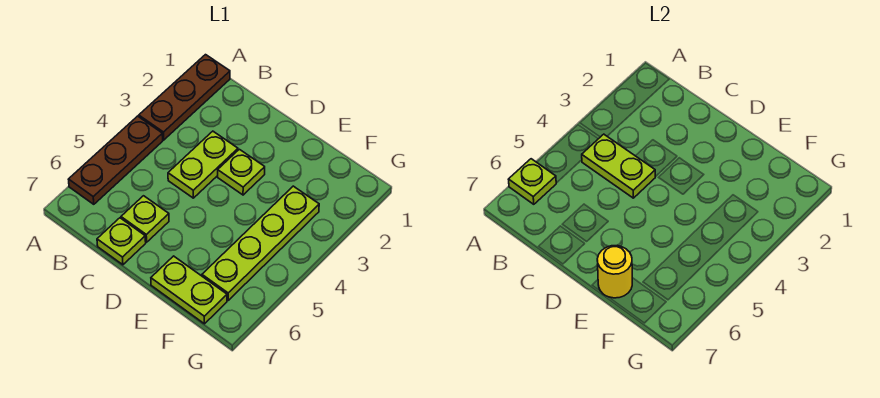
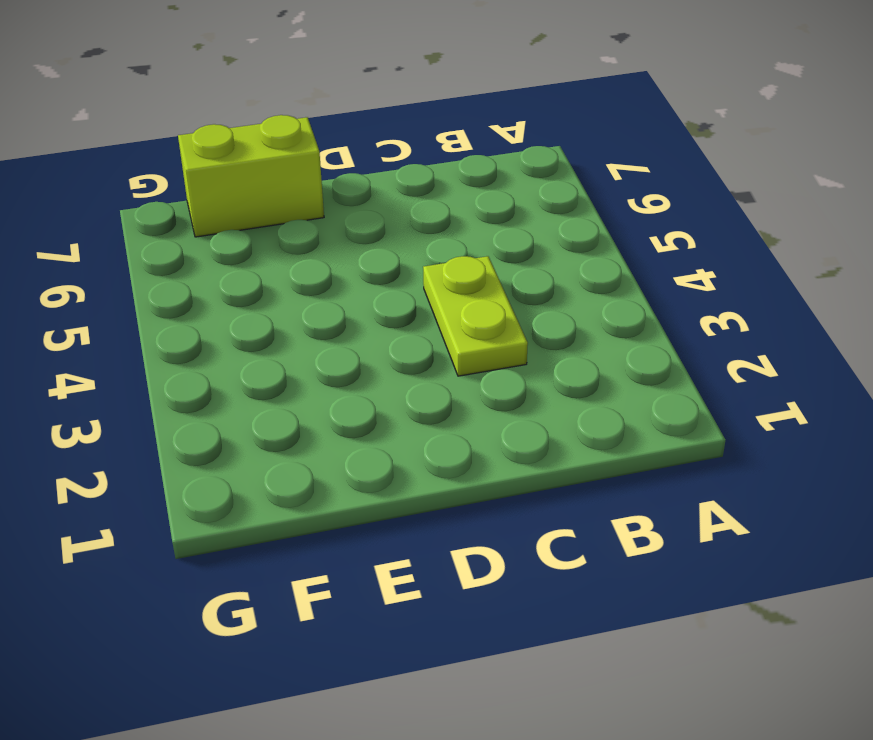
lime brick E7:F7 level 1 -> lime plate E7:F7 level 1
none -> brown plate A1:A3 level 1
none -> brown plate A4:A6 level 1

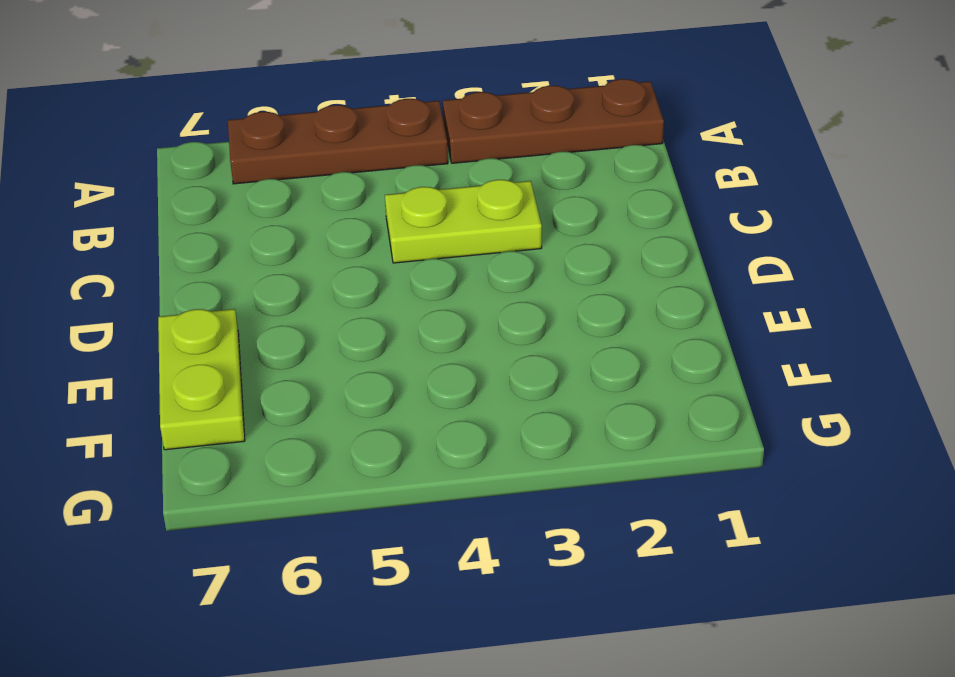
none -> lime plate C6 level 1
none -> lime plate C7 level 1

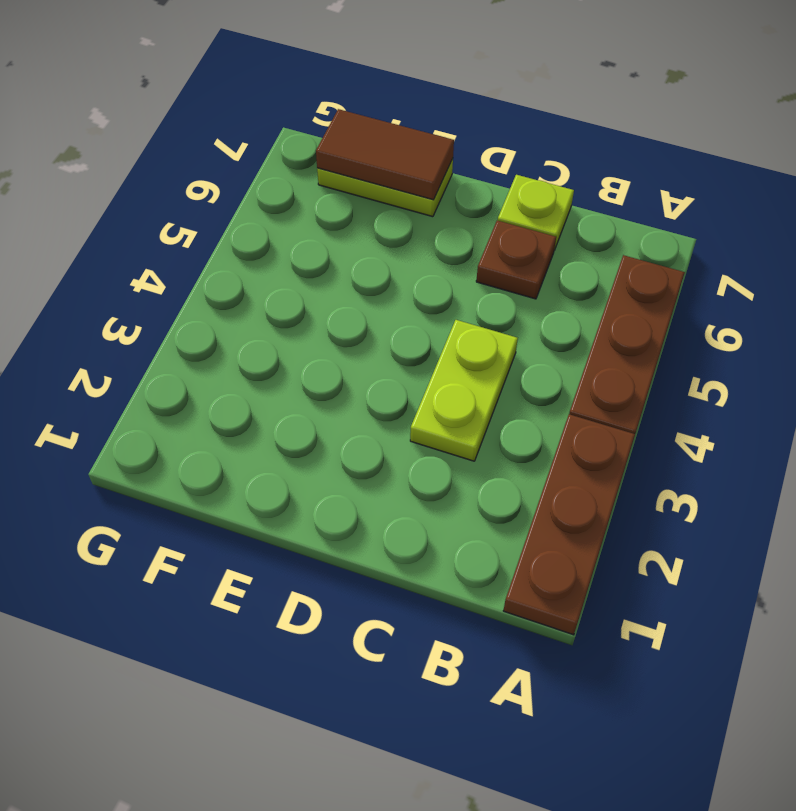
brown plate C6 level 1 -> lime plate C6 level 1
brown tile E7:F7 level 2 -> yellow round brick E7 level 2
none -> lime plate D3 level 1
none -> lime plate F3:F6 level 1

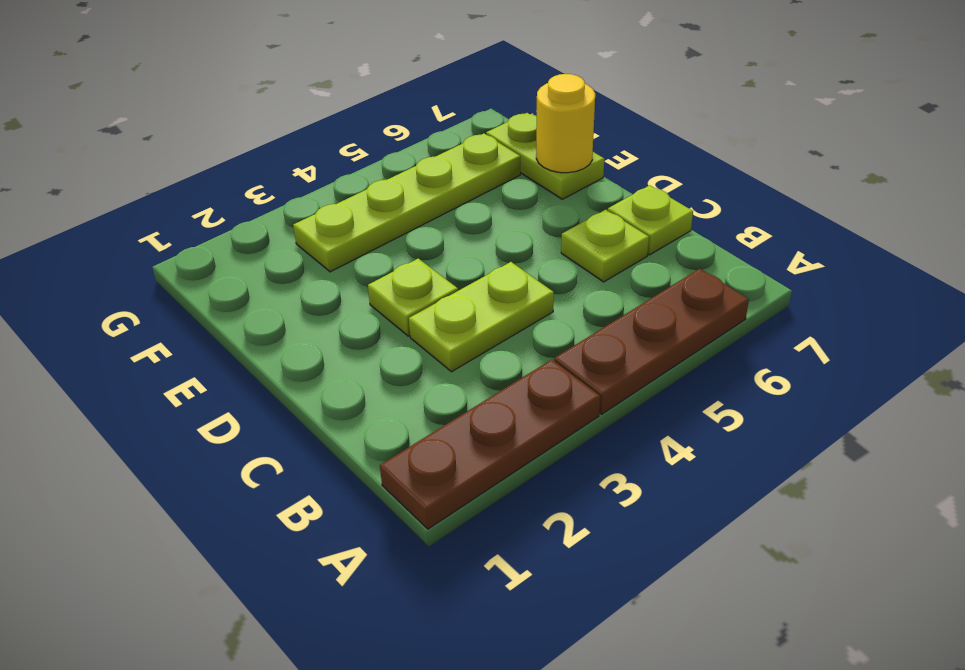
none -> lime plate A6 level 2
none -> lime plate B4:C4 level 2

